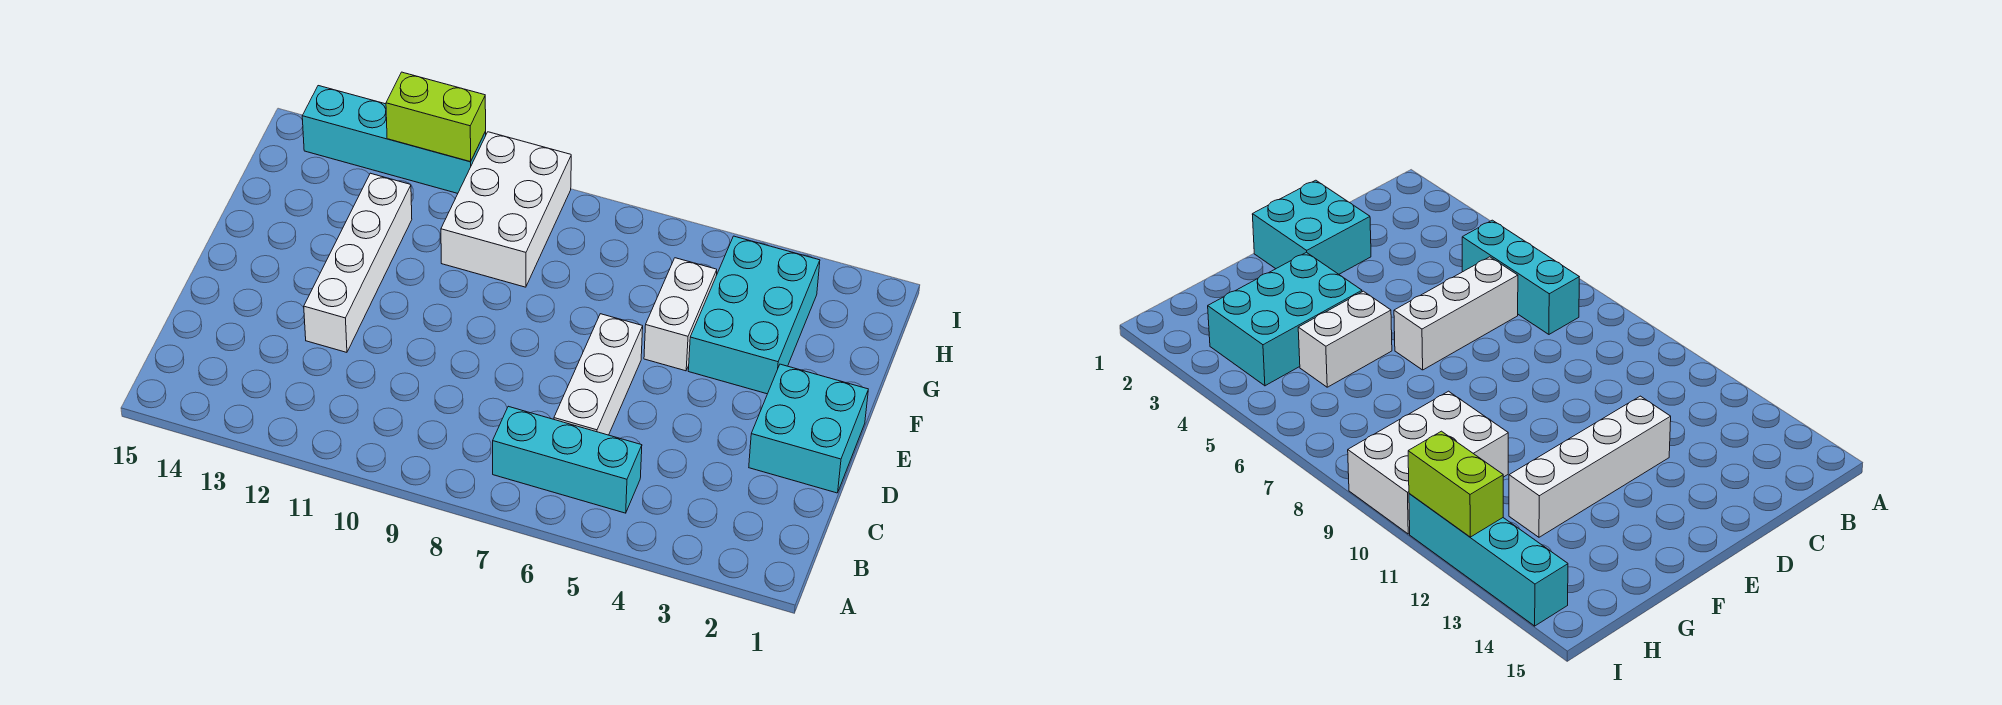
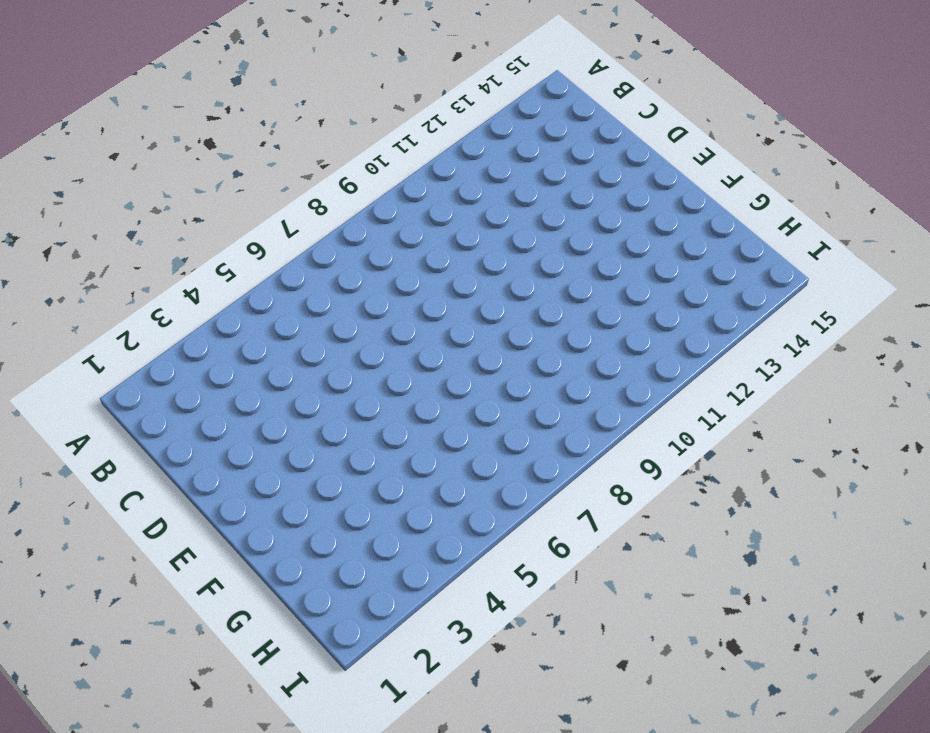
none -> cyan brick B5:B7 level 1
none -> white brick C6:E6 level 1

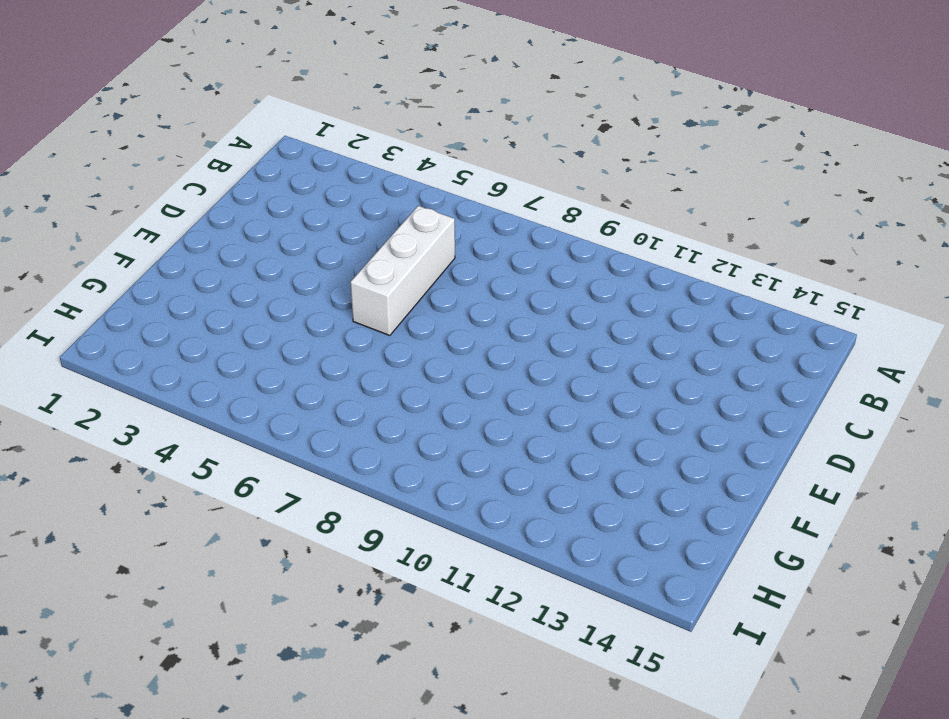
none -> cyan brick B5:B7 level 1
none -> cyan brick D1:E2 level 1

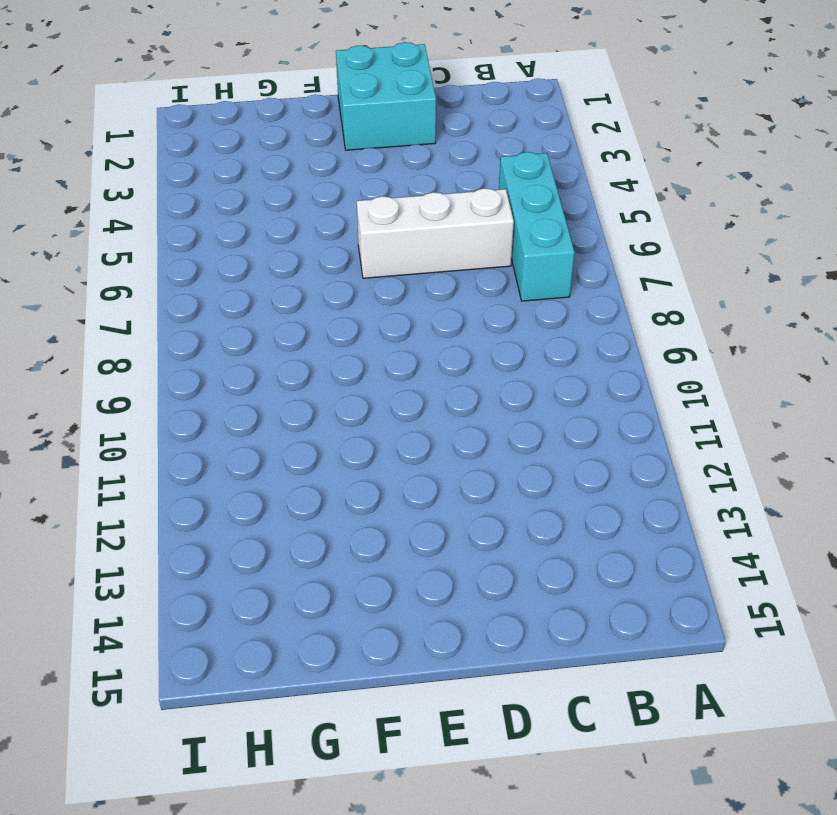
none -> white brick D12:G12 level 1
none -> cyan brick F3:H4 level 1

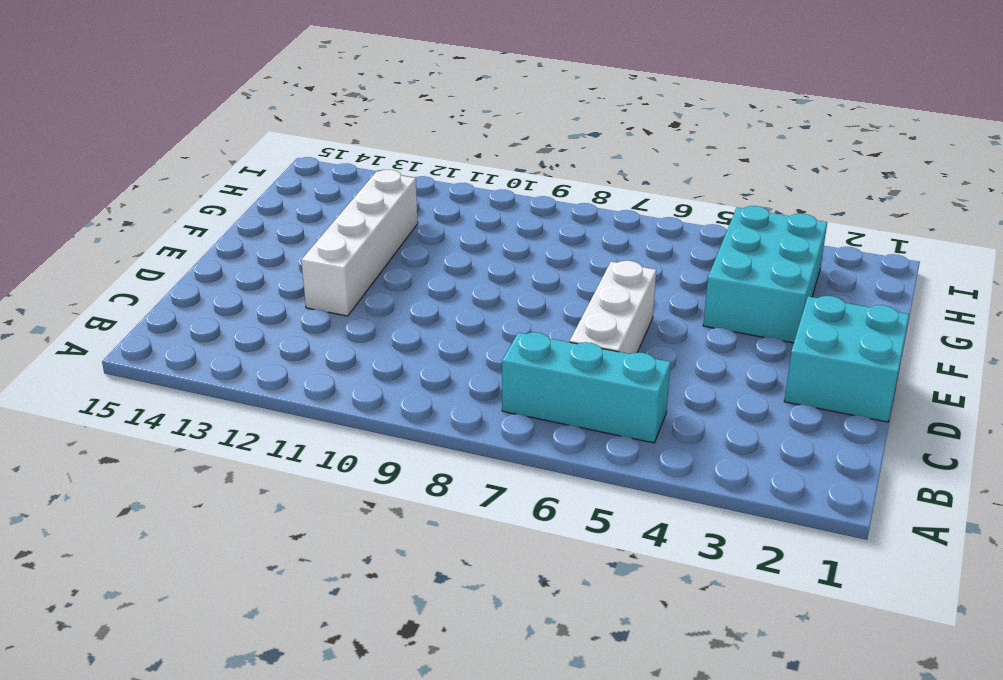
none -> white brick F5:G5 level 1
none -> white brick G9:I10 level 1

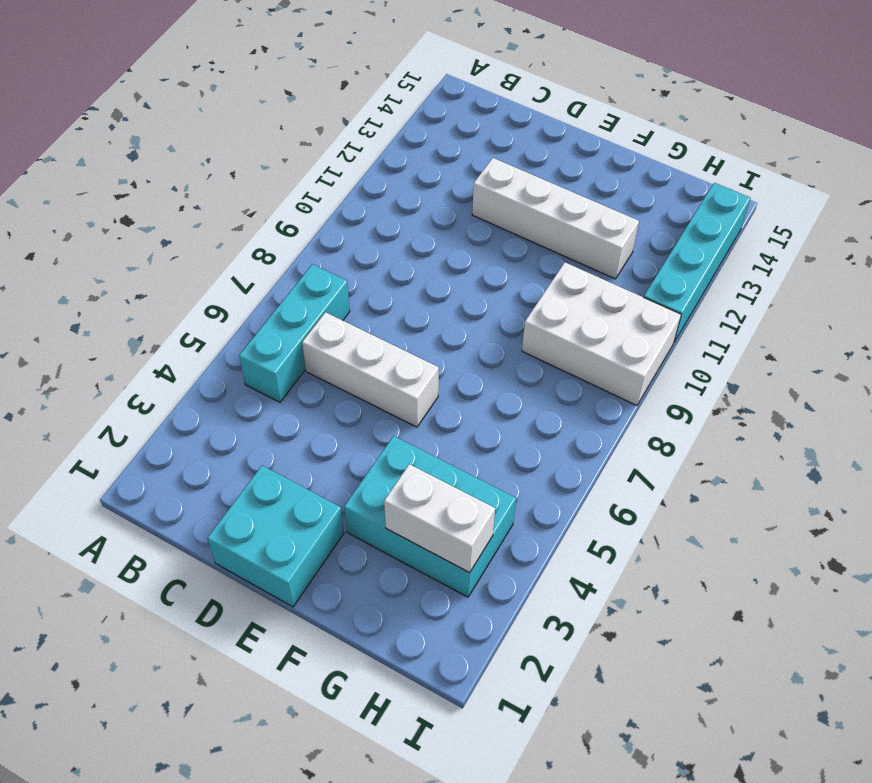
white brick G3:H3 level 2 -> white brick F5:G5 level 1
none -> lime brick I11:I12 level 2

